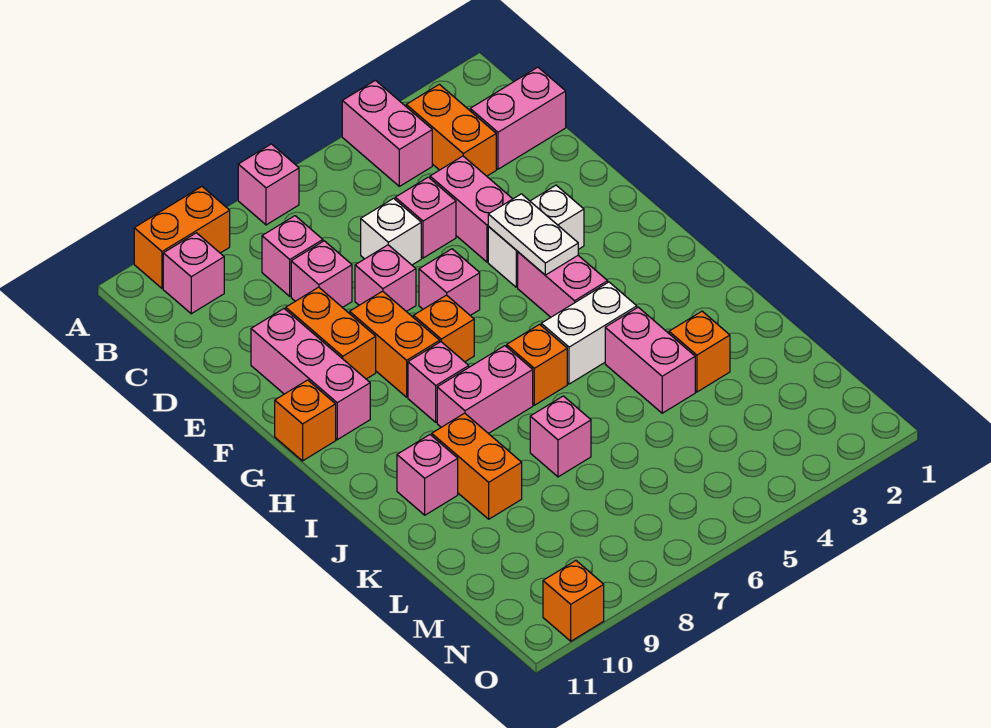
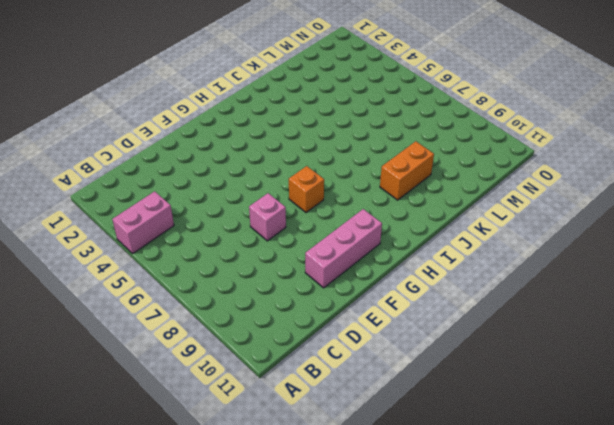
none -> pink brick A7 level 1
none -> orange brick A9:A10 level 1
none -> orange brick B3:C3 level 1
none -> pink brick B10 level 1

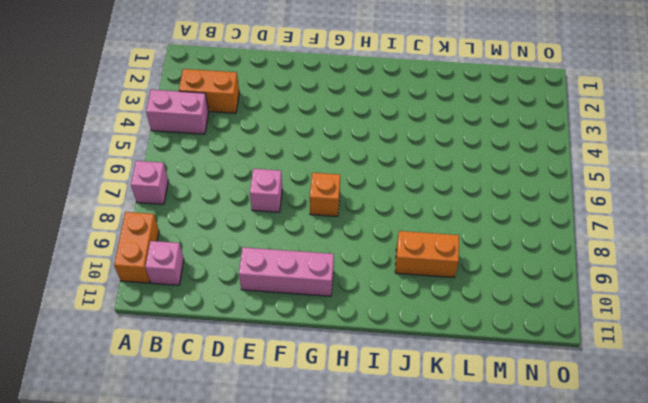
none -> pink brick C1:C2 level 1
none -> pink brick C8 level 1
none -> pink brick D4:E4 level 1
none -> pink brick D5 level 1

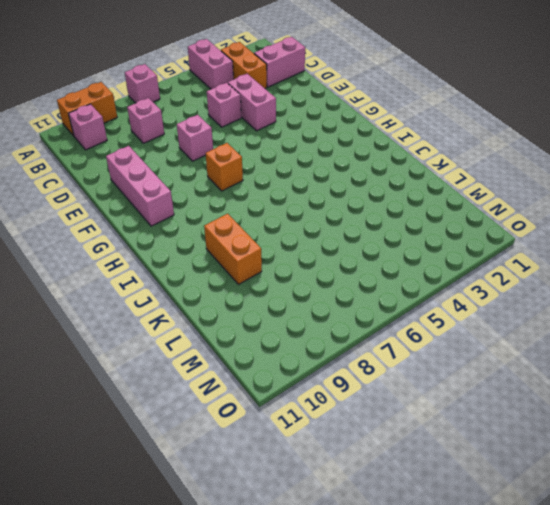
none -> white brick D6 level 1
none -> pink brick D8 level 1
none -> orange brick E9:F9 level 1
none -> white brick F3:F4 level 1

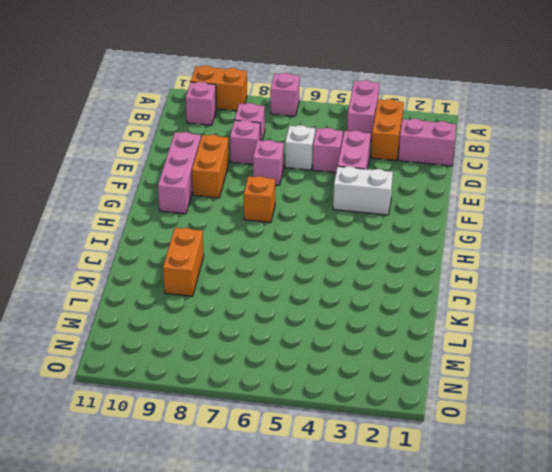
none -> pink brick F6 level 1
none -> orange brick F8:G8 level 1
none -> pink brick G4:H4 level 1
none -> orange brick G11 level 1

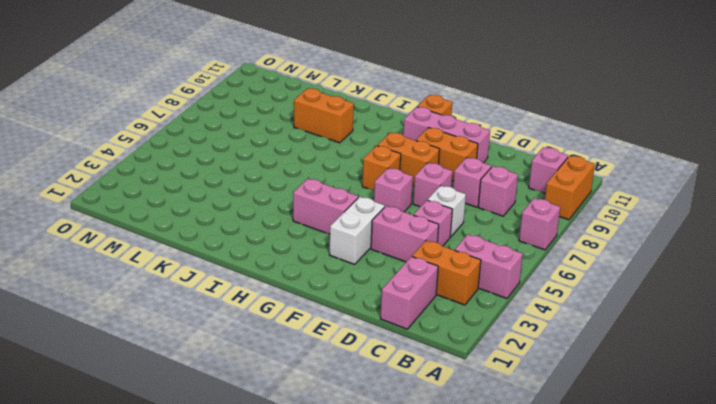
none -> pink brick H8 level 1
none -> white brick I4:I5 level 1
none -> orange brick I6 level 1
none -> pink brick I7:I8 level 1

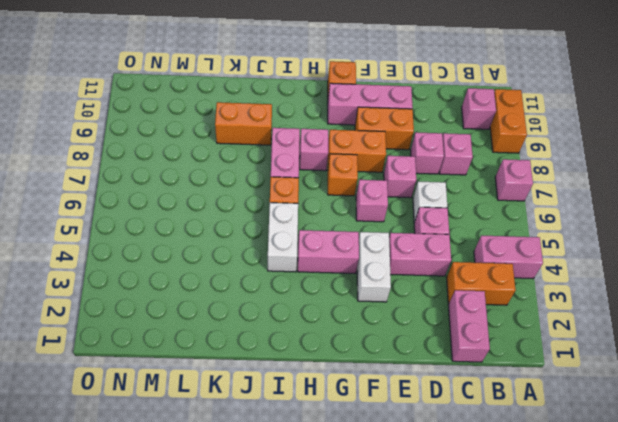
none -> pink brick J4:K4 level 1
none -> pink brick J10 level 1
none -> orange brick K3 level 1
none -> pink brick K7 level 1

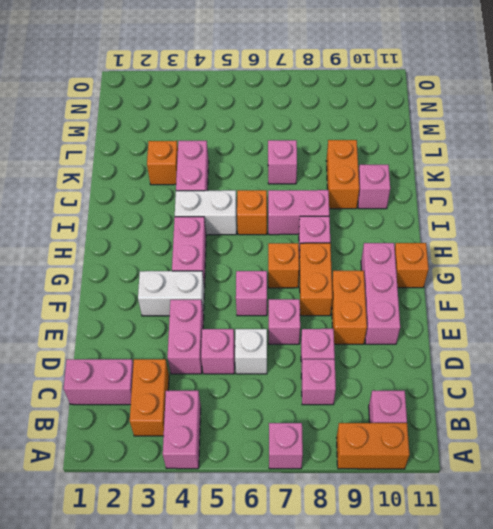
none -> orange brick O10 level 1
none -> white plate F4:G4 level 2

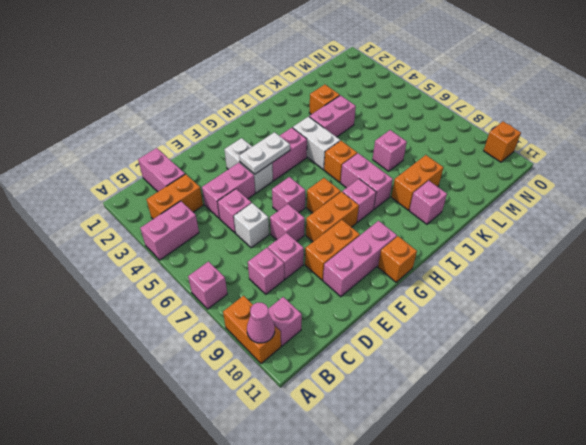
pink cone A10 level 2 -> none

